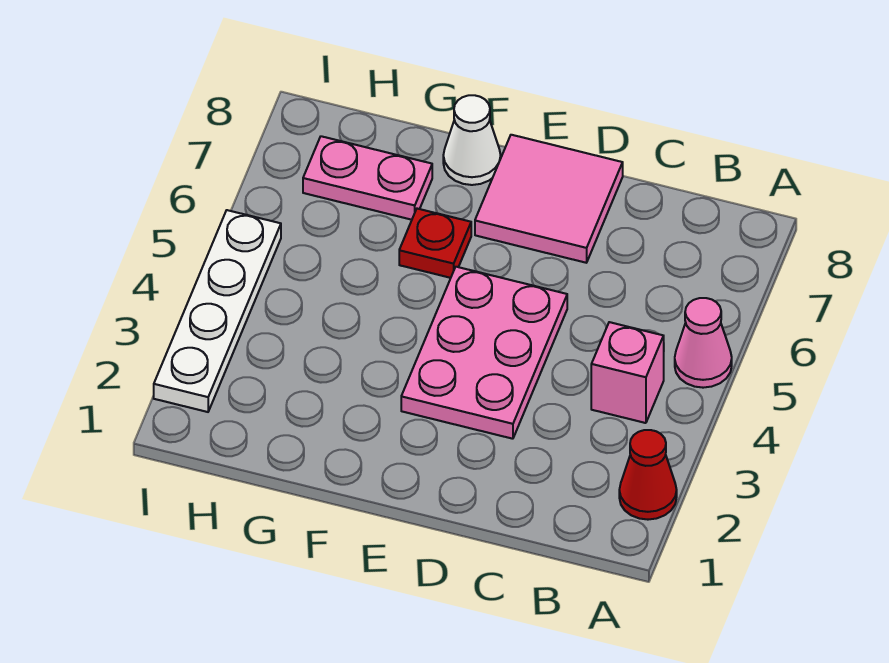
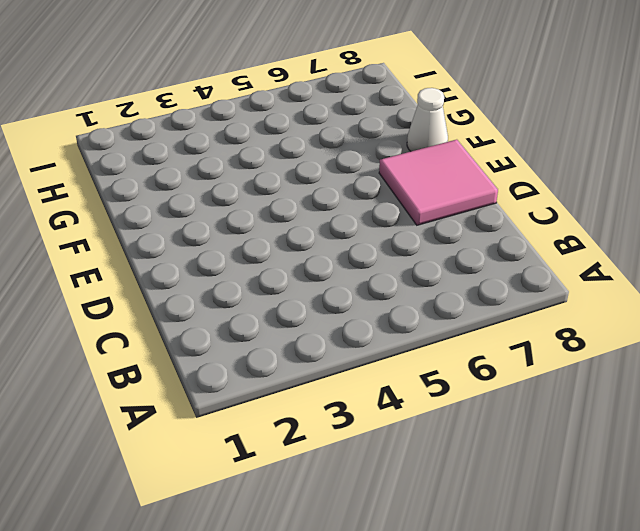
none -> red cone A2 level 1
none -> pink cone A5 level 1

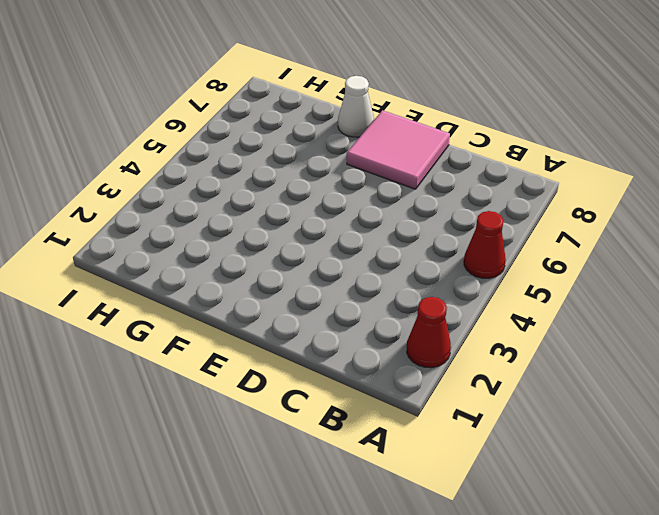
red cone A5 level 1 -> pink cone A5 level 1
none -> pink brick B4 level 1
none -> pink plate D3:E5 level 1

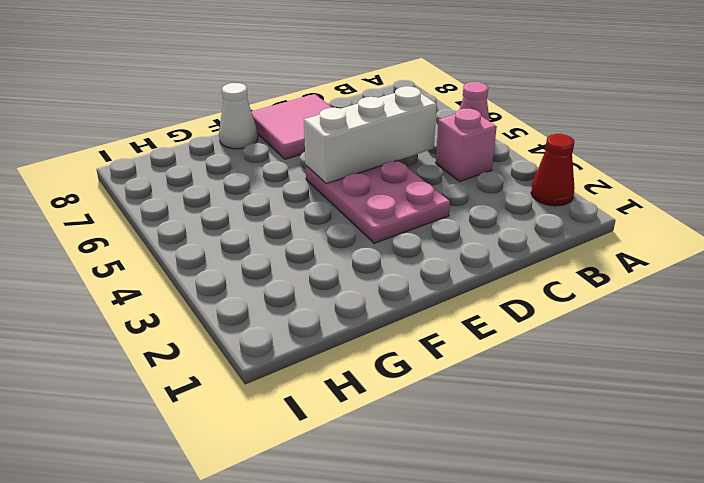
white brick C5:E5 level 2 -> none
none -> red plate F6 level 1
none -> pink plate G7:H7 level 1

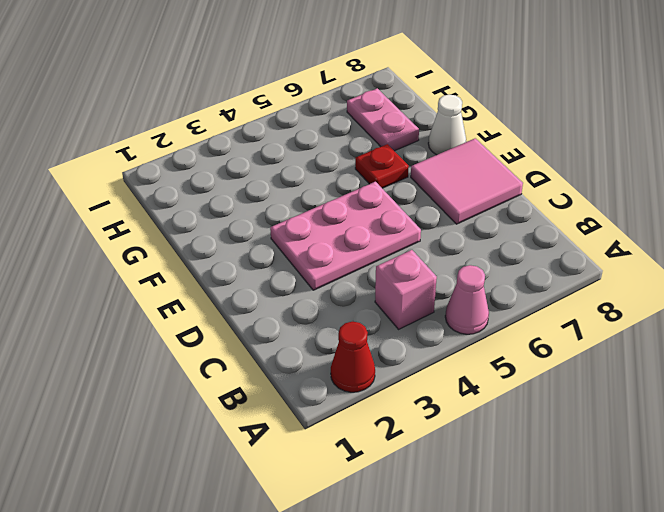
none -> white plate I2:I5 level 1

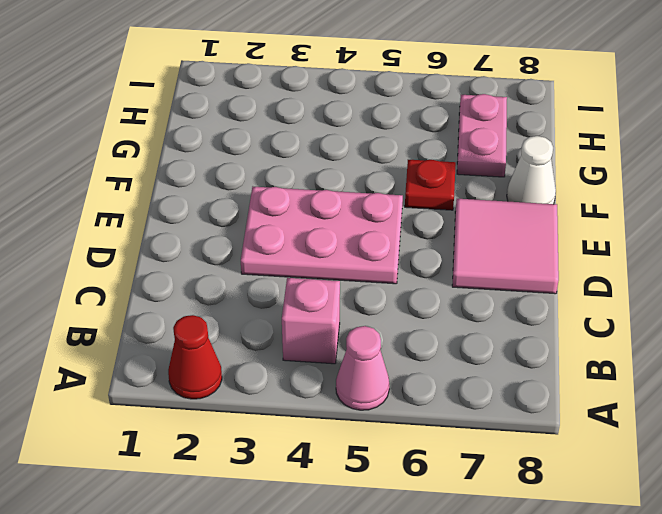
none -> white plate I2:I5 level 1

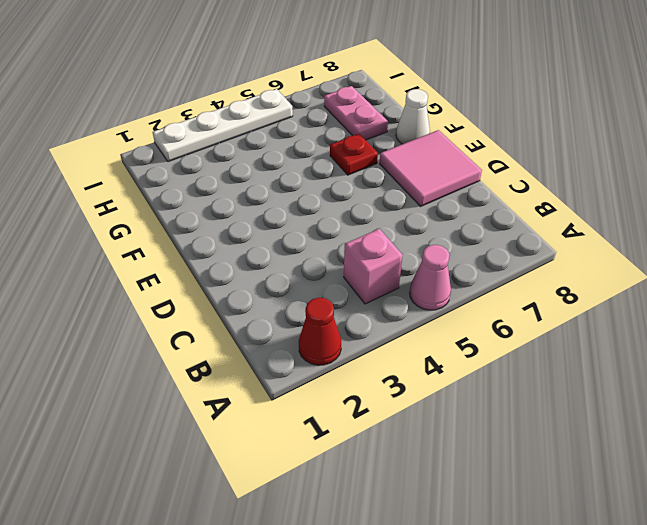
none -> pink plate D3:E5 level 1

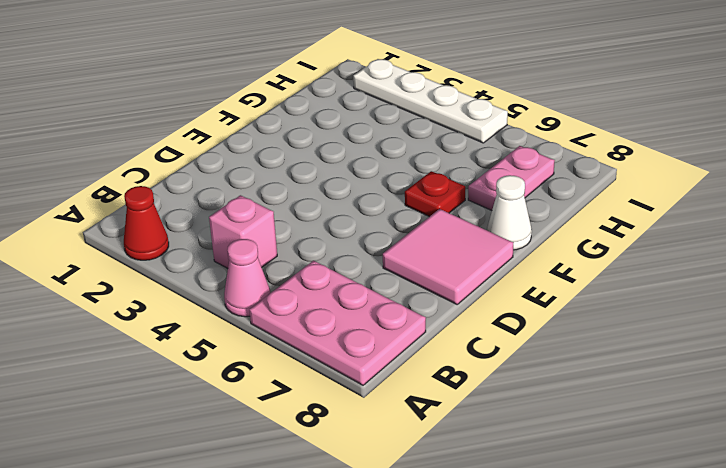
pink plate A6:B8 level 1 -> pink plate D3:E5 level 1

